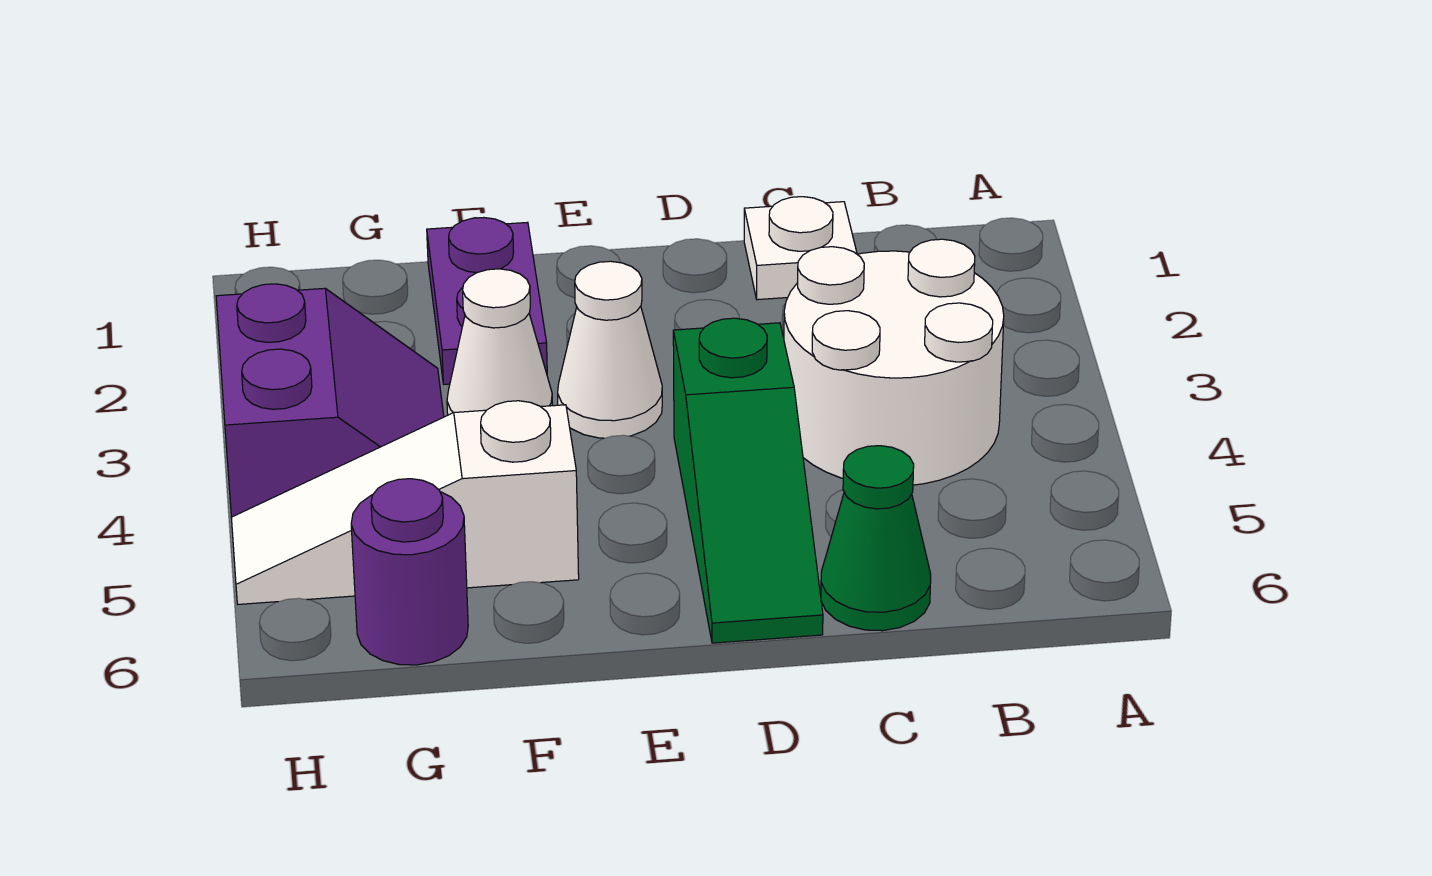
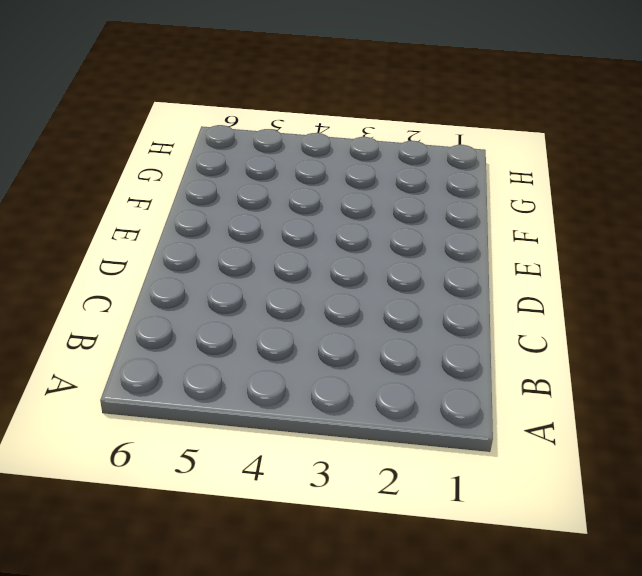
none -> white round brick B3:C4 level 1
none -> white plate C1 level 1

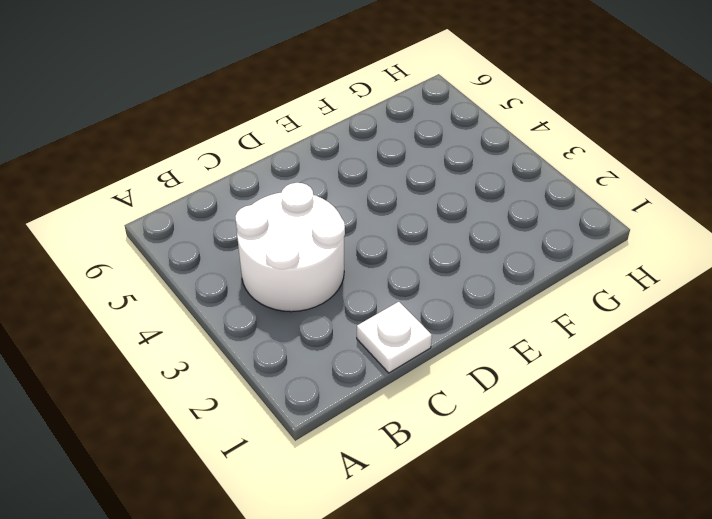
none -> green cone C6 level 1
none -> green slope D4:D6 level 1 top 4

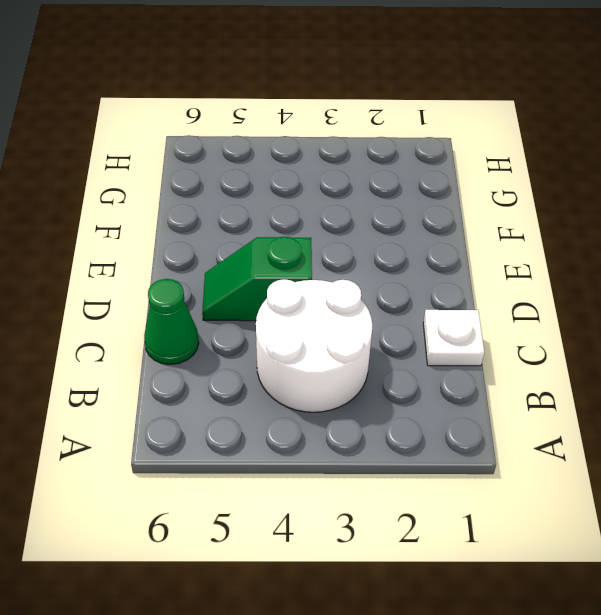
green slope D4:D5 level 1 top 4 -> green slope D4:D6 level 1 top 4
none -> white cone E3 level 1
none -> purple plate F1:F2 level 1

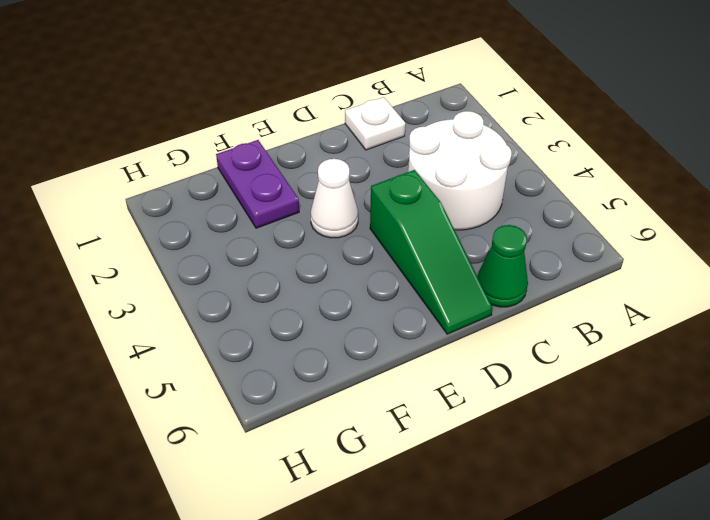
none -> white cone F3 level 1
none -> white slope F5:H5 level 1 top F

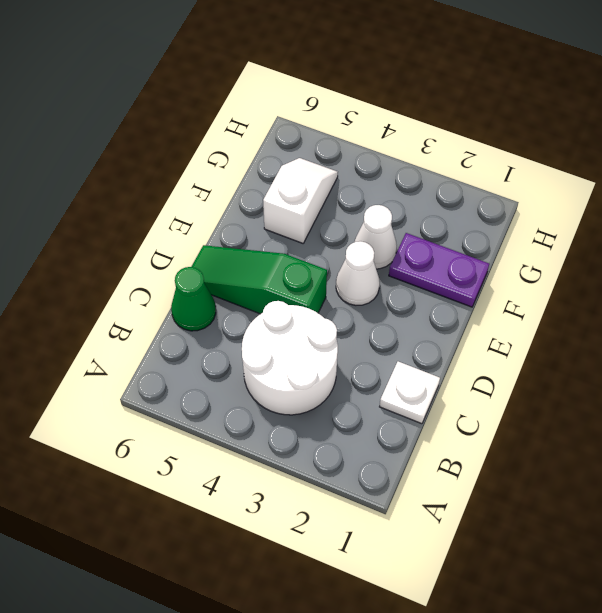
white slope F5:G5 level 1 top F -> white slope F5:H5 level 1 top F
none -> purple slope G3:H4 level 1 top H
none -> purple round brick G6 level 1

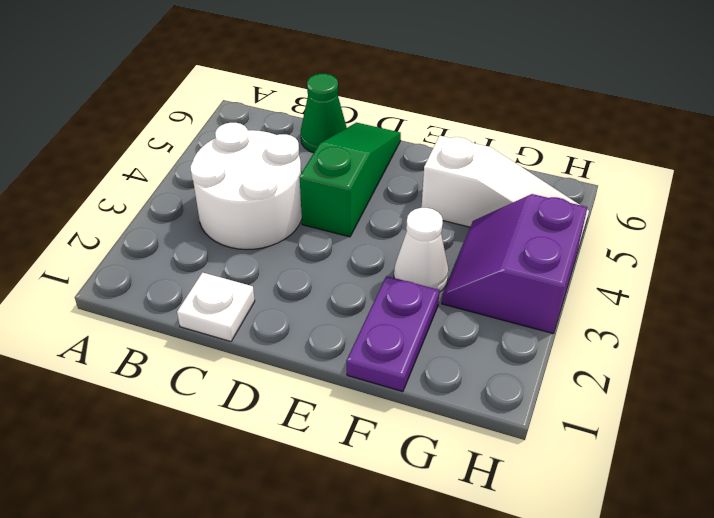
none -> white cone E3 level 1
none -> purple round brick G6 level 1

